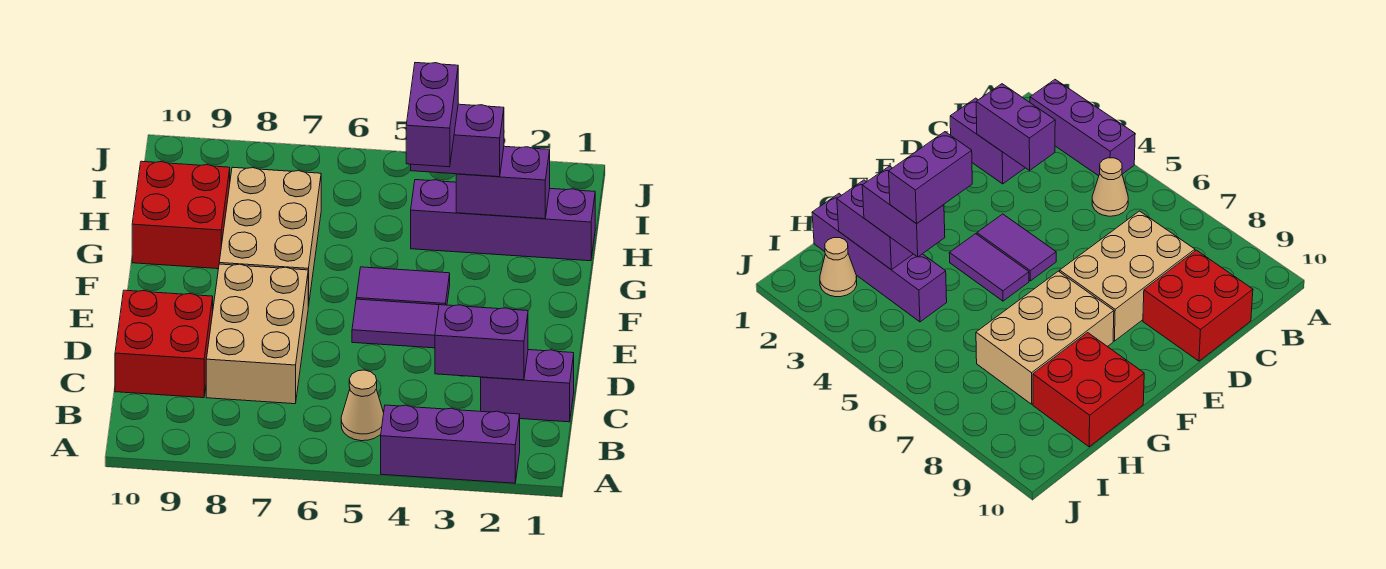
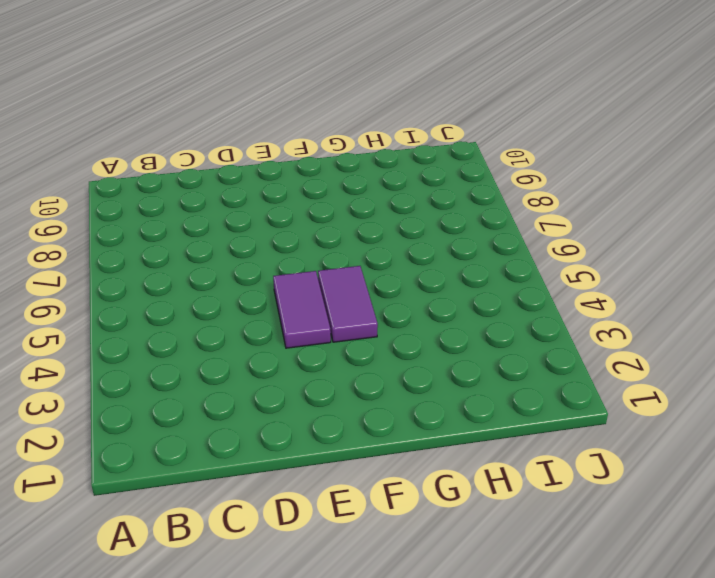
none -> purple brick A2:A4 level 1
none -> tan cone B5 level 1
none -> purple brick C1:C2 level 1

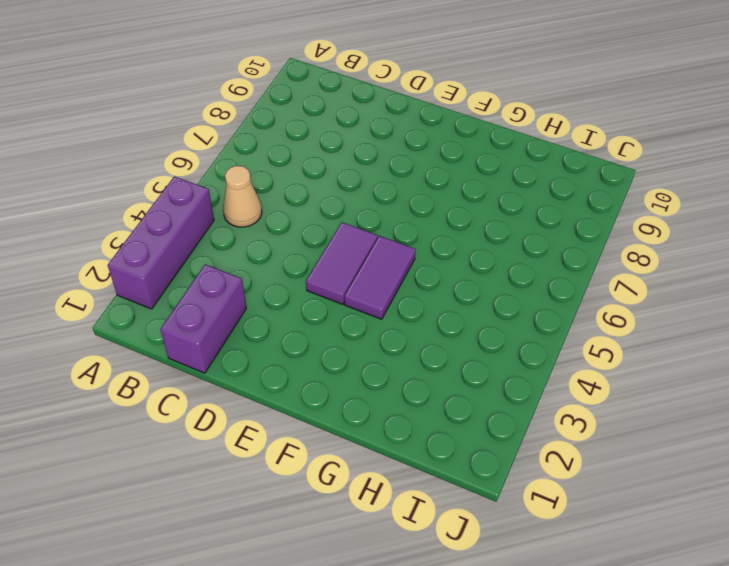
none -> tan brick C7:E8 level 1
none -> red brick C9:D10 level 1
none -> tan brick F7:H8 level 1

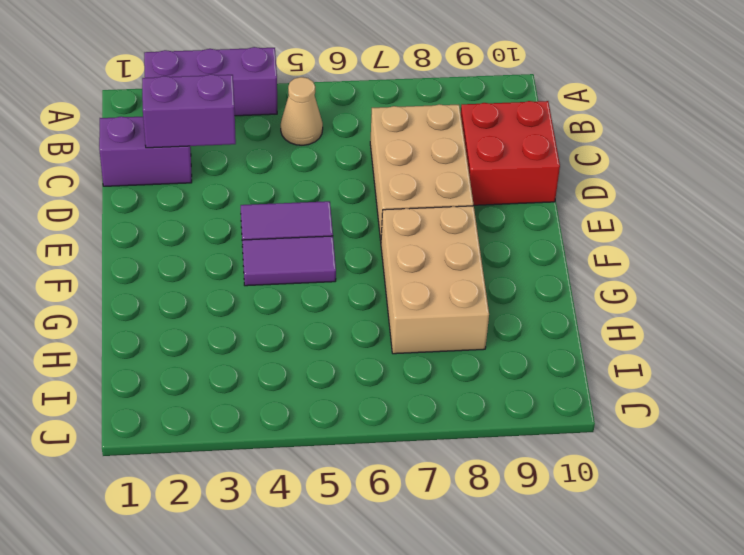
none -> red brick G9:H10 level 1
none -> purple brick H1:H4 level 1
none -> tan cone I2 level 1

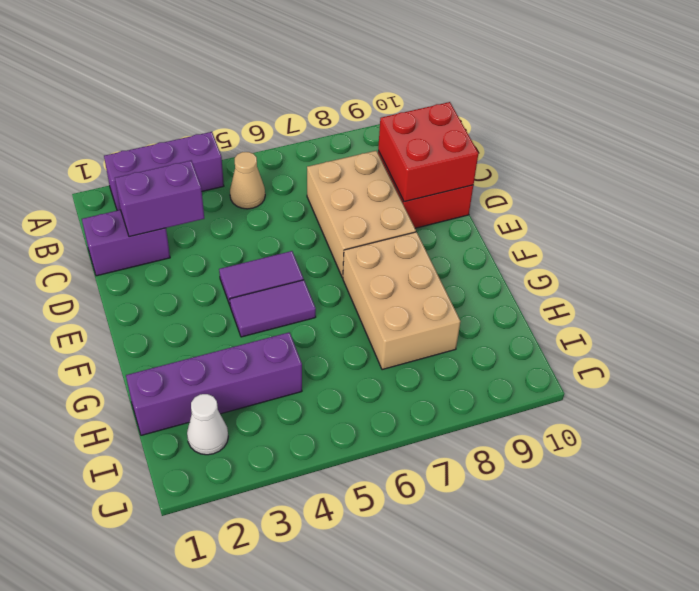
red brick C9:D10 level 2 -> red brick G9:H10 level 1
white cone I2 level 1 -> tan cone I2 level 1
none -> purple brick H2:H3 level 2
none -> purple brick H3:H4 level 3
none -> purple brick G4:H4 level 4

